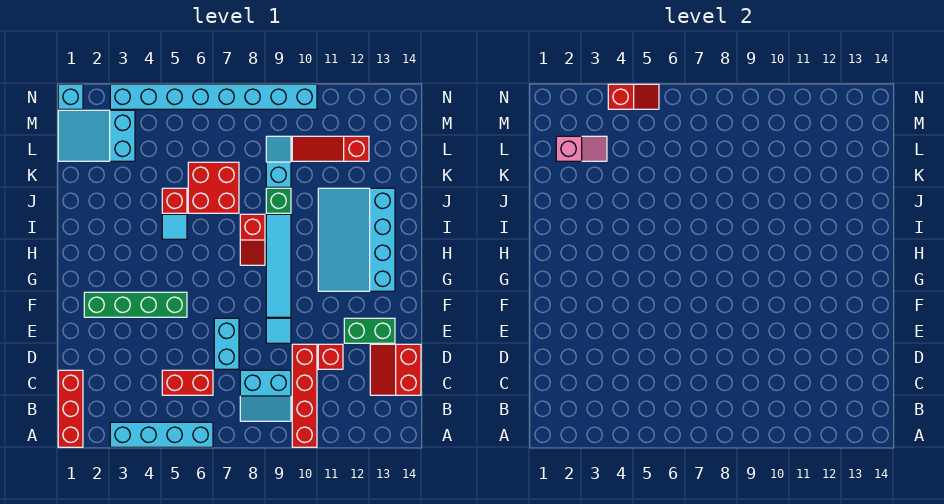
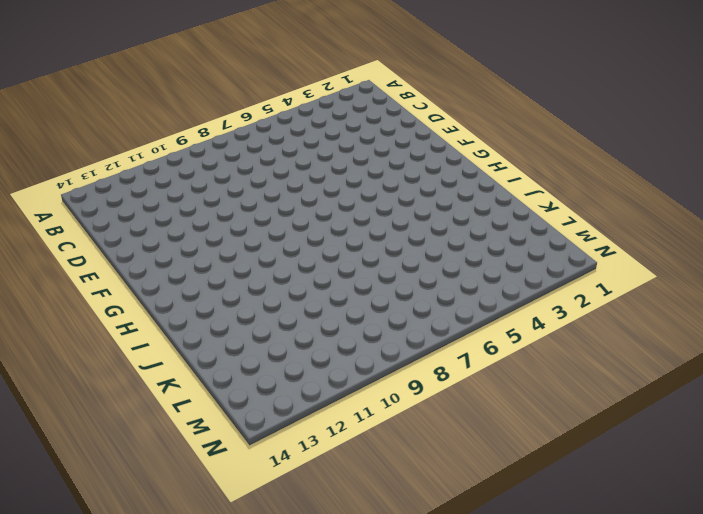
none -> red brick A1:C1 level 1
none -> cyan brick A3:A6 level 1
none -> red brick A10:D10 level 1

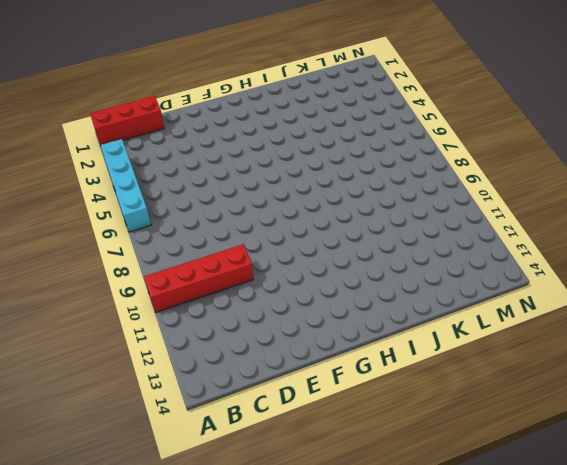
none -> cyan slope B8:C9 level 1 top C
none -> red brick C5:C6 level 1
none -> red slope C13:D14 level 1 top 14

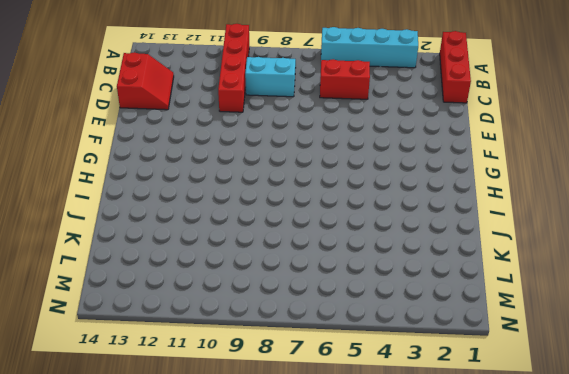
none -> cyan brick D7:E7 level 1
none -> red brick D11 level 1
none -> cyan tile E9 level 1

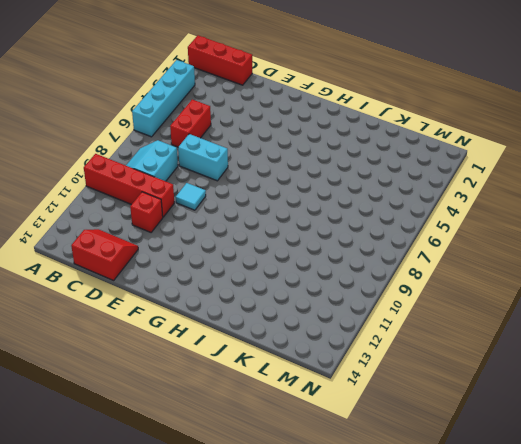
none -> green brick E12:E13 level 1
none -> green brick F2:F5 level 1
none -> cyan tile F9:I9 level 1

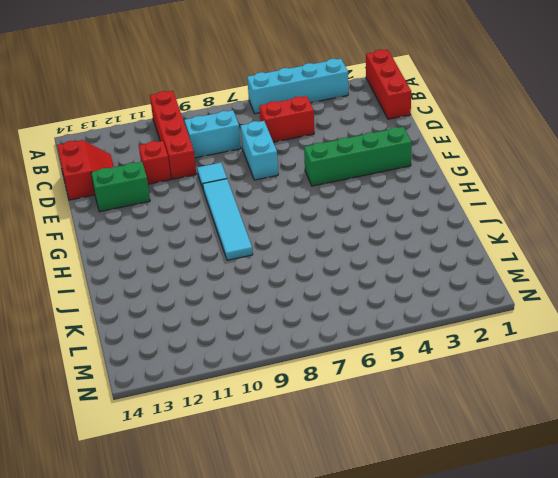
none -> cyan slope G11:J13 level 1 top 13
none -> red slope H8:I8 level 1 top I
none -> cyan tile I5 level 1

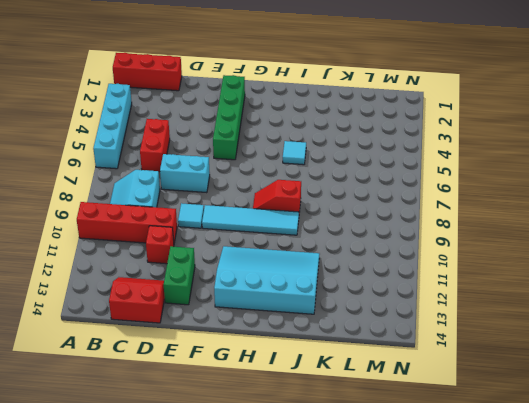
none -> red brick J5 level 1
none -> red brick J6:K7 level 1
none -> green brick J9 level 1

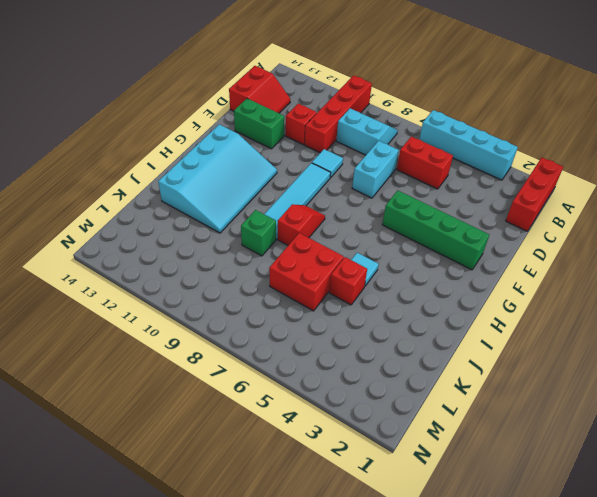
none -> cyan slope K9:L9 level 1 top K
none -> cyan slope L1:M3 level 1 top 3
none -> red slope L10:L12 level 1 top 12

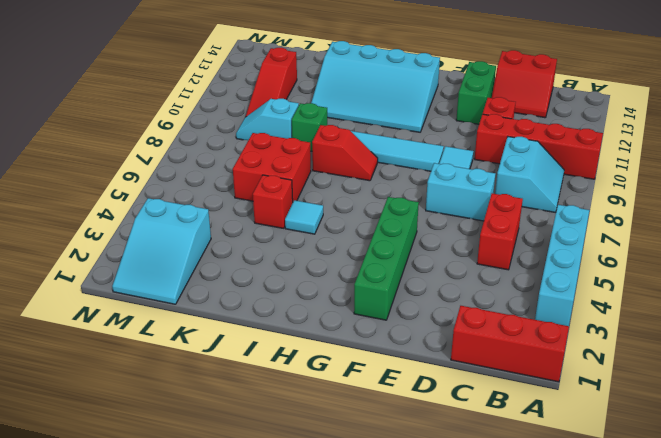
none -> cyan brick N1 level 1
none -> cyan brick N3:N10 level 1
none -> pink slope L2:L3 level 2 top 2

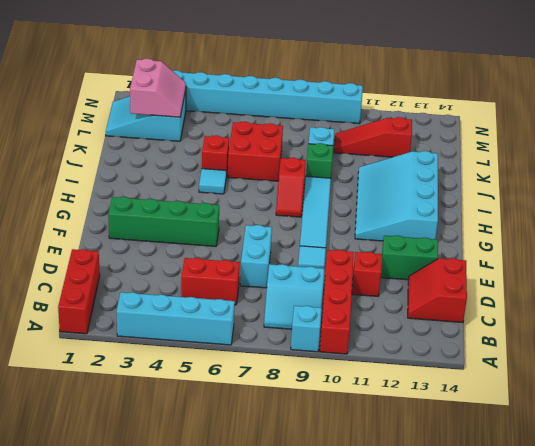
cyan brick A9 level 1 -> cyan brick N1 level 1
pink slope L2:M3 level 2 top 2 -> pink slope L2:L3 level 2 top 2
none -> red slope N4:N5 level 2 top 4

